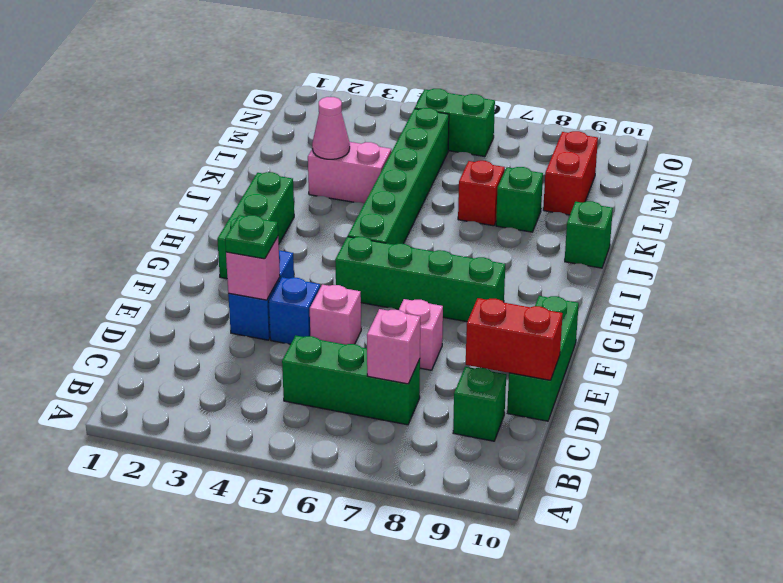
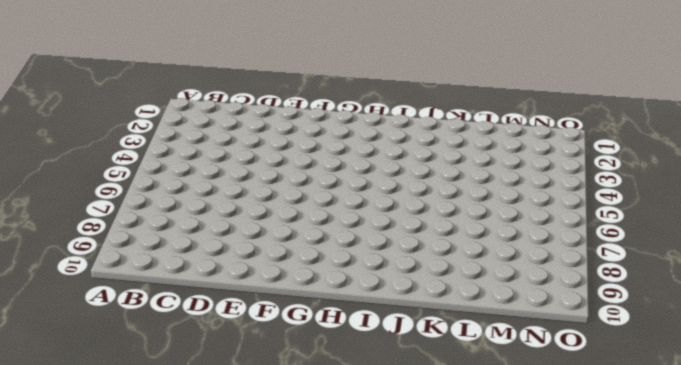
none -> green brick C5:C7 level 1
none -> green brick C9 level 1
none -> green brick D10:F10 level 1

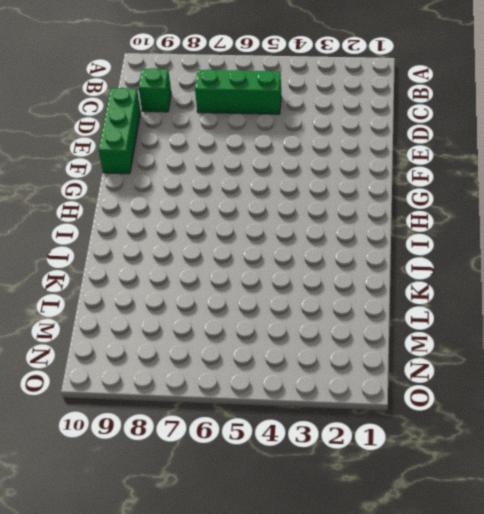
none -> blue brick E3:F3 level 1
none -> blue brick E4 level 1
none -> pink brick E5 level 1

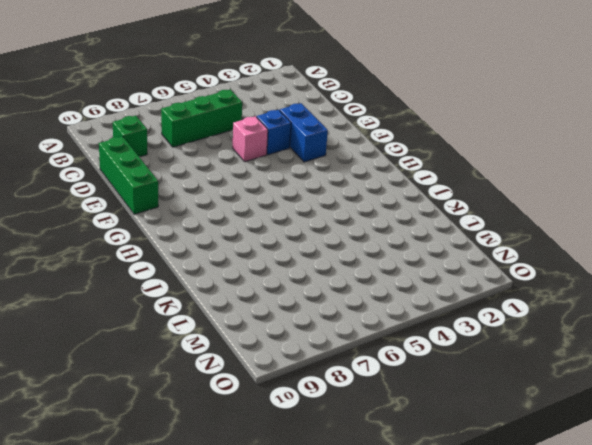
none -> pink brick E7 level 1
none -> green brick G2:I2 level 1
none -> green brick G5:G8 level 1

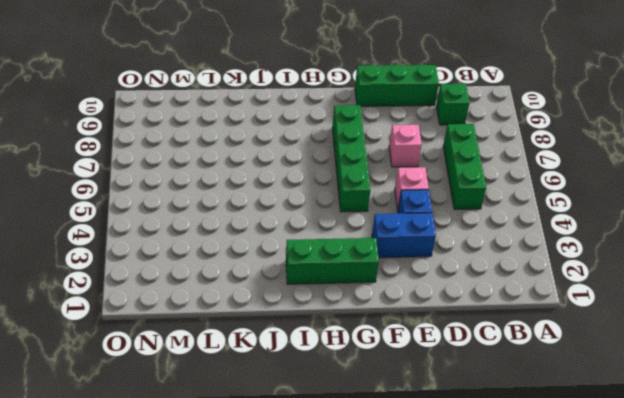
none -> green brick H5:M5 level 1
none -> green brick J10 level 1
none -> pink brick K3:K4 level 1

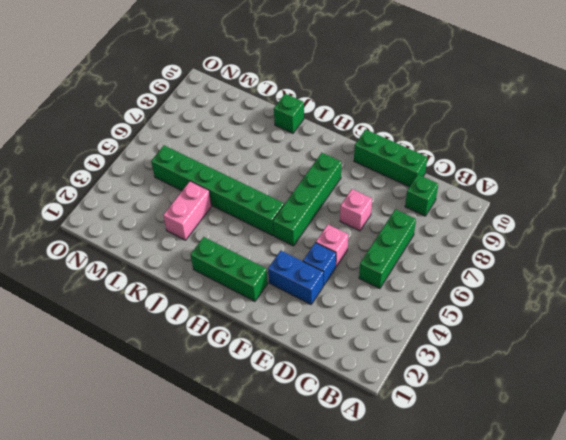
none -> red brick K7 level 1
none -> green brick K8 level 1
none -> red brick L9:M9 level 1

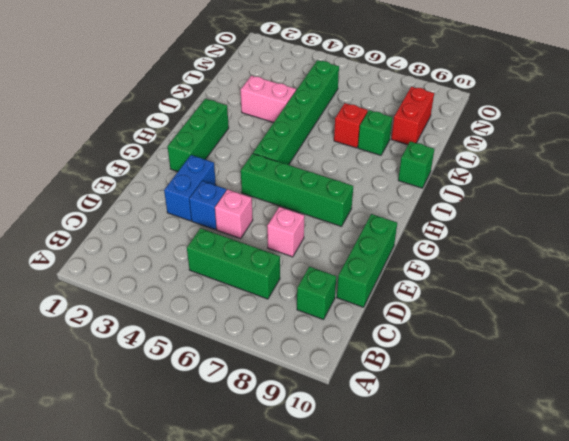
none -> green brick N5:N6 level 1
none -> pink brick C7 level 2
none -> red brick D9:D10 level 2

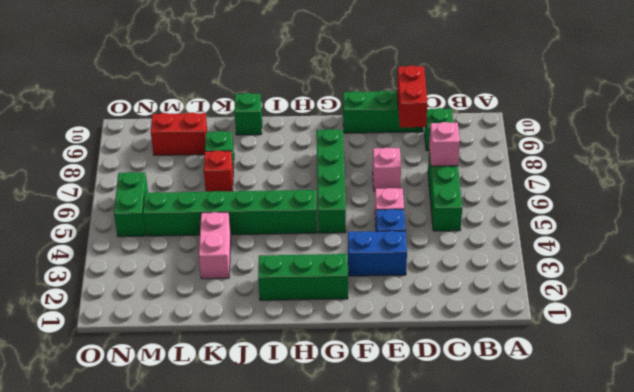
none -> pink brick E3 level 2
none -> pink cone K3 level 2
none -> green plate E3 level 3

